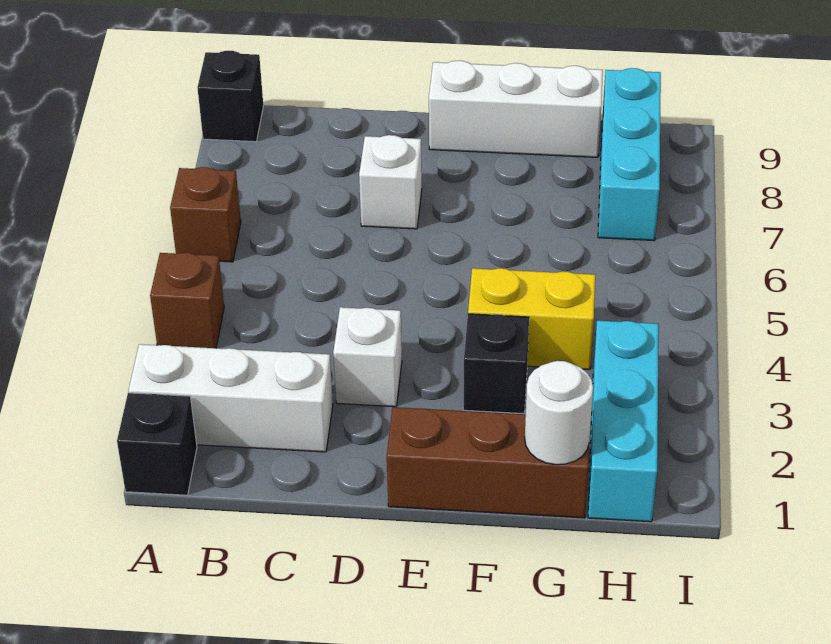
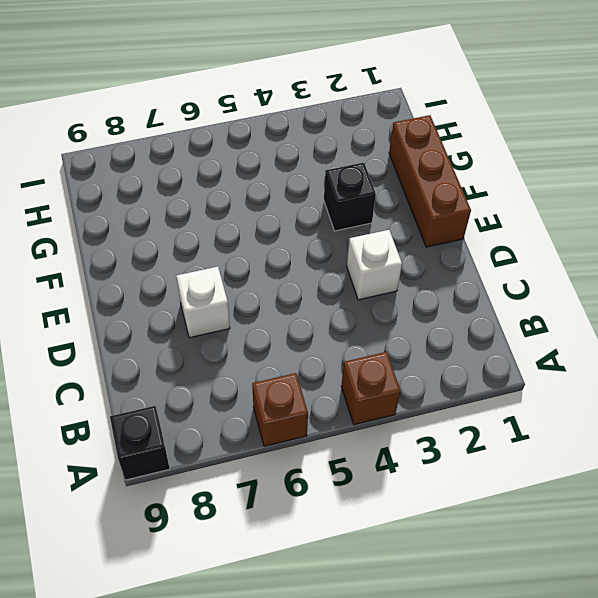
none -> black brick A1 level 1
none -> white brick A2:C2 level 1
none -> white brick E9:G9 level 1

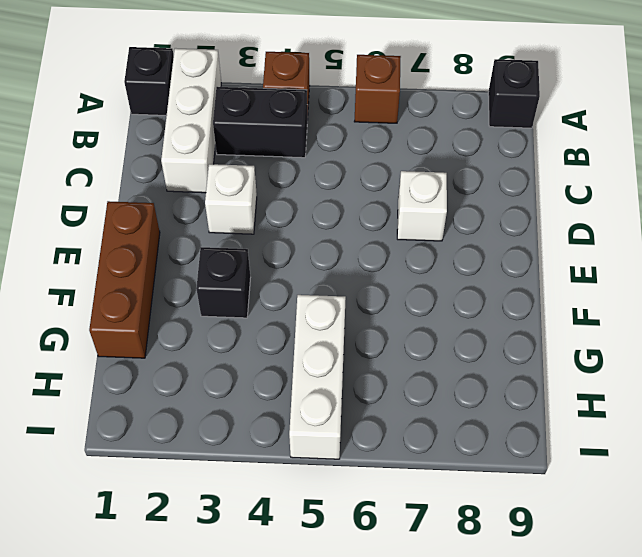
black brick B3:B4 level 1 -> none
white brick G5:I5 level 1 -> white brick E9:G9 level 1
none -> yellow brick F4:G4 level 1
none -> cyan brick H1:H3 level 1
none -> cyan brick H7:H9 level 1

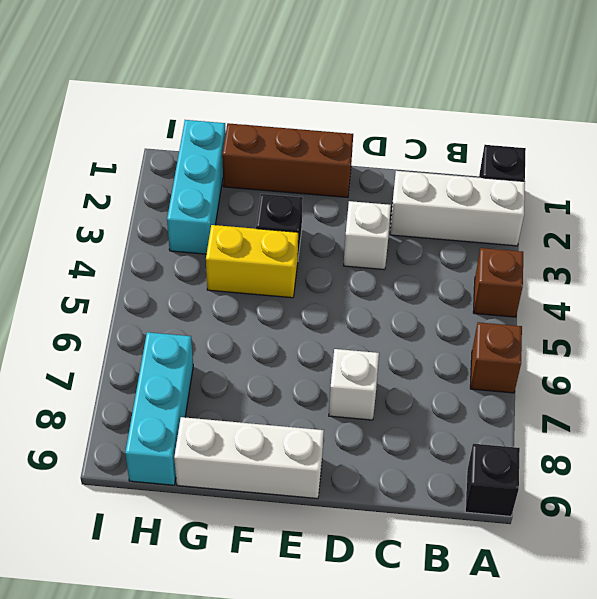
none -> white round brick G1 level 2

